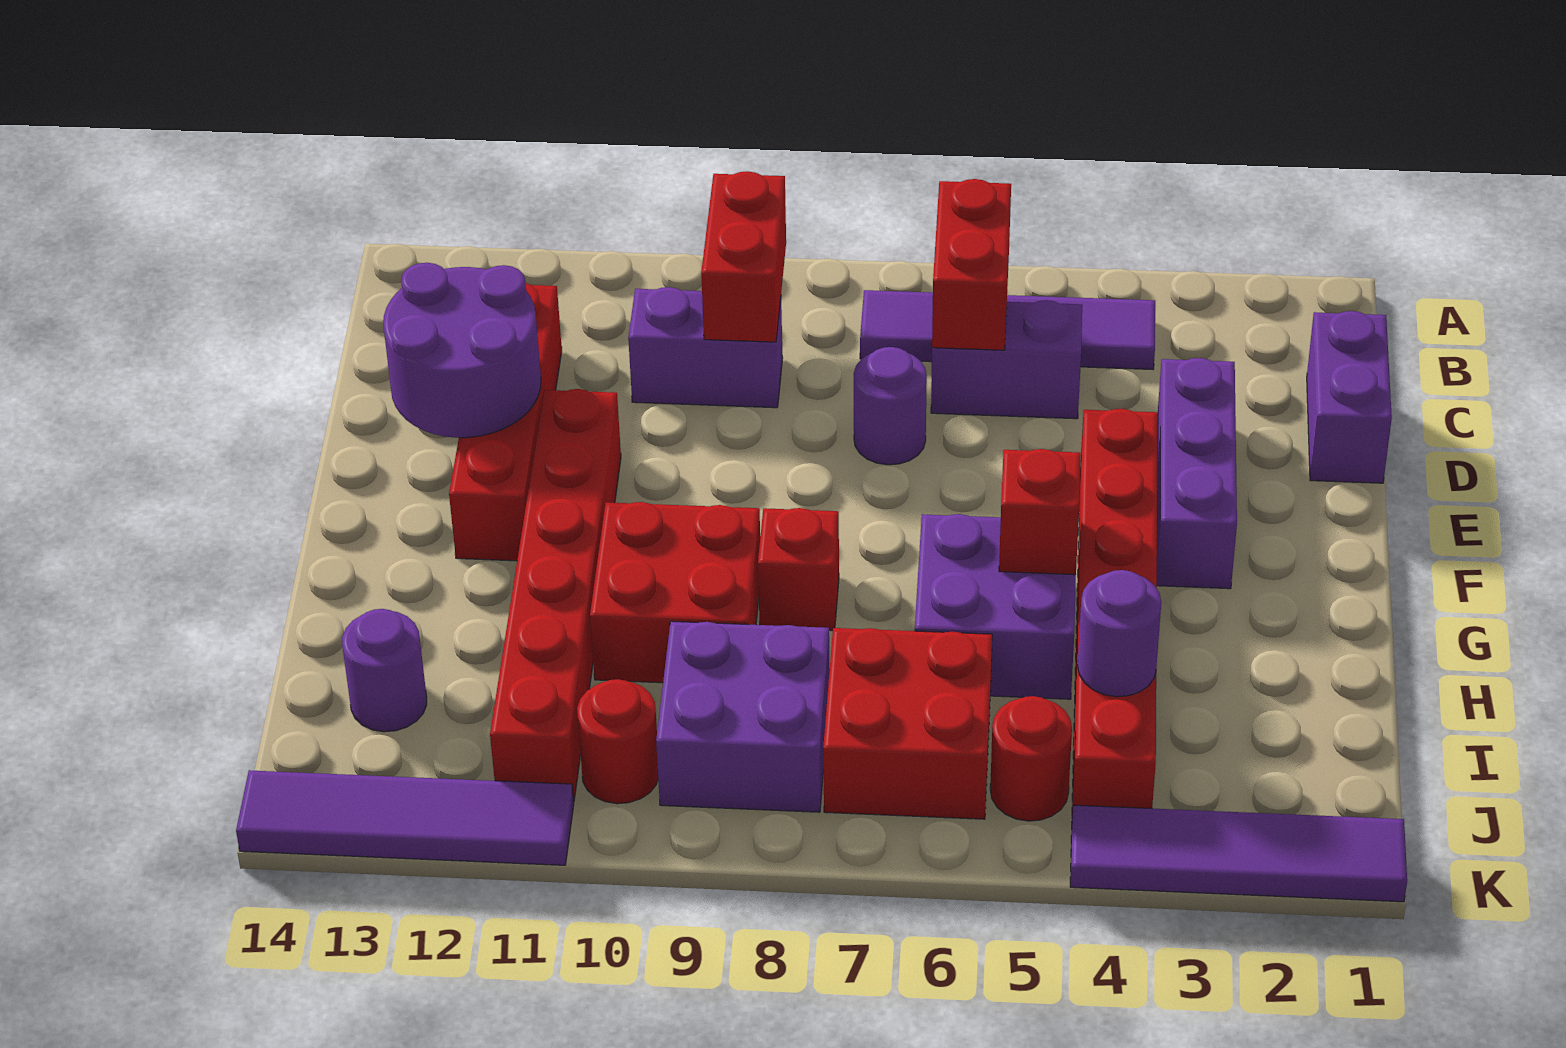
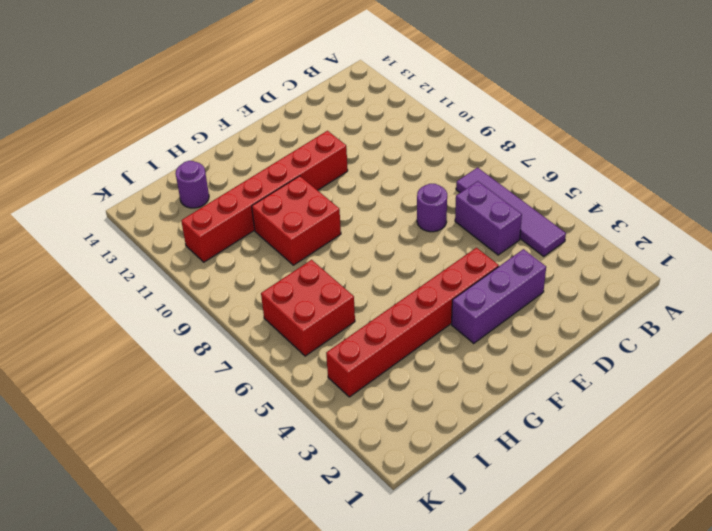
none -> purple brick C1:D1 level 1
none -> purple brick C9:C10 level 1
none -> red brick C12:F12 level 1

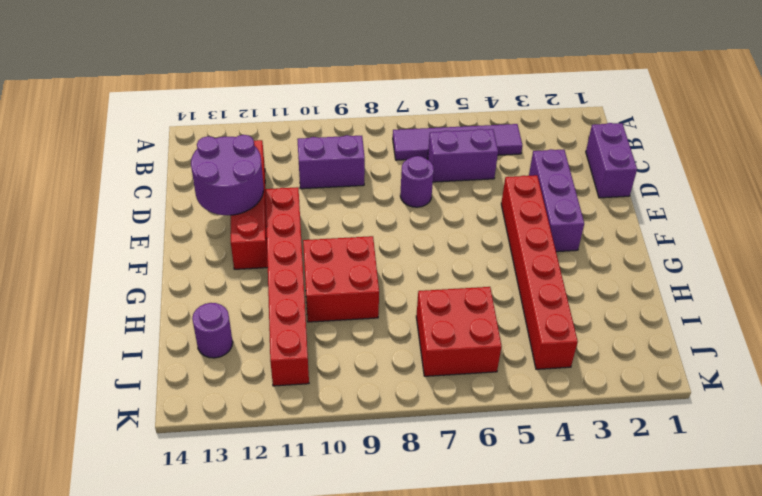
none -> purple brick G5:H6 level 1
none -> red brick G8 level 1
none -> purple brick I8:J9 level 1

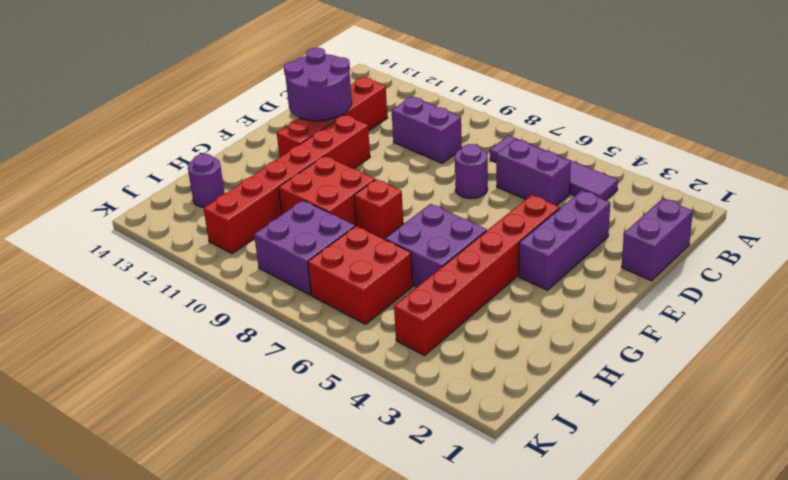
none -> red round brick J5 level 1
none -> red round brick J10 level 1
none -> purple tile K1:K4 level 1

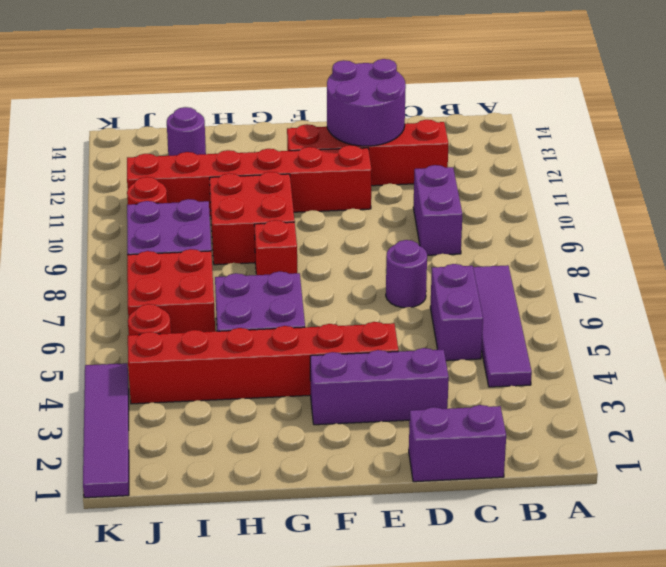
none -> purple tile K11:K14 level 1
none -> red brick B6:C6 level 2
none -> red brick B9:C9 level 2

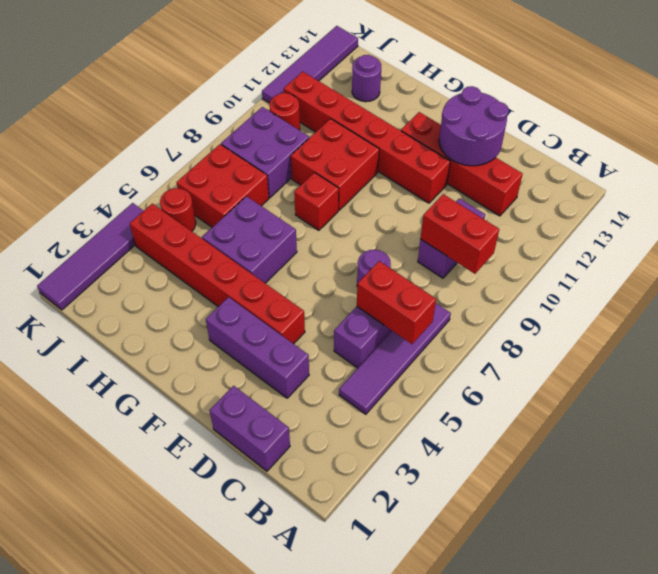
none -> red brick G5 level 2
none -> purple round brick I4 level 2

